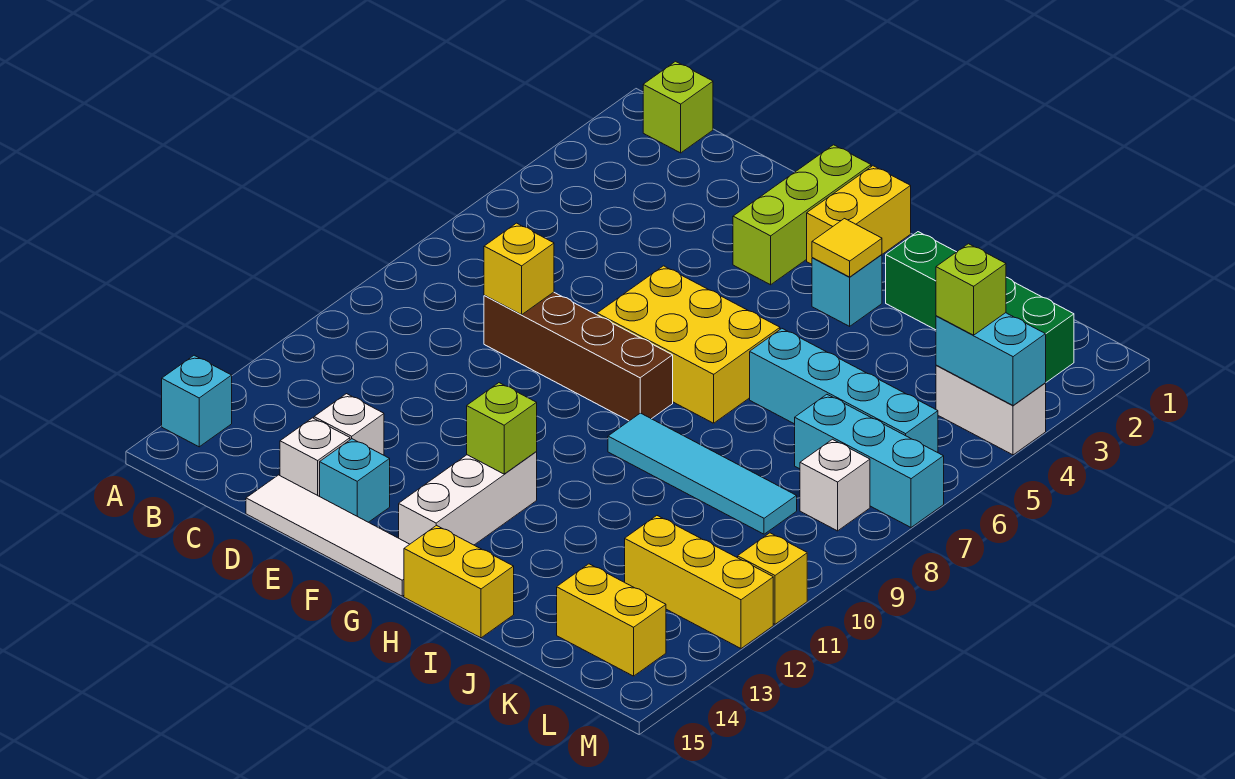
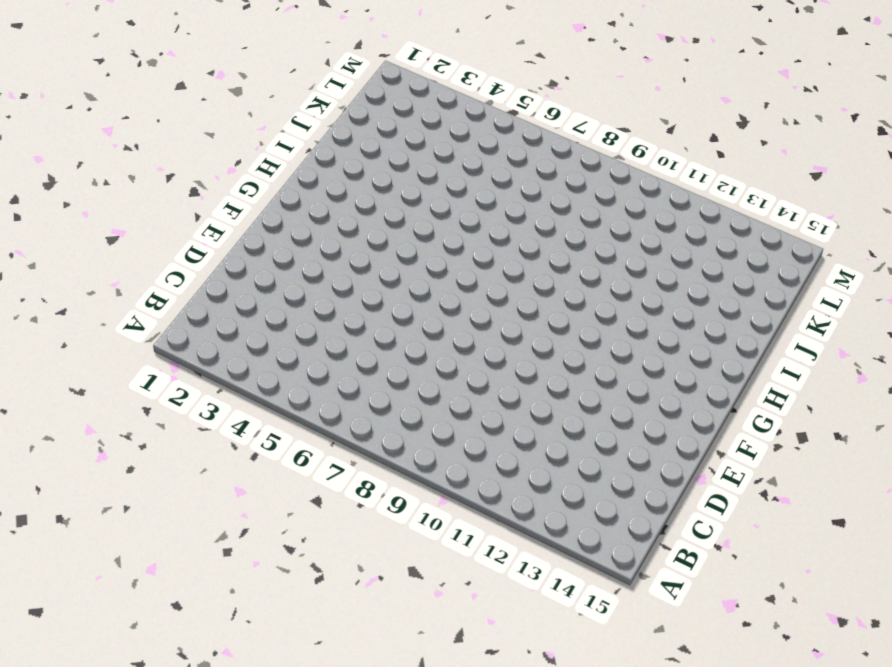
none -> cyan brick A14 level 1
none -> lime brick B1 level 1
none -> brown brick D8:G8 level 1

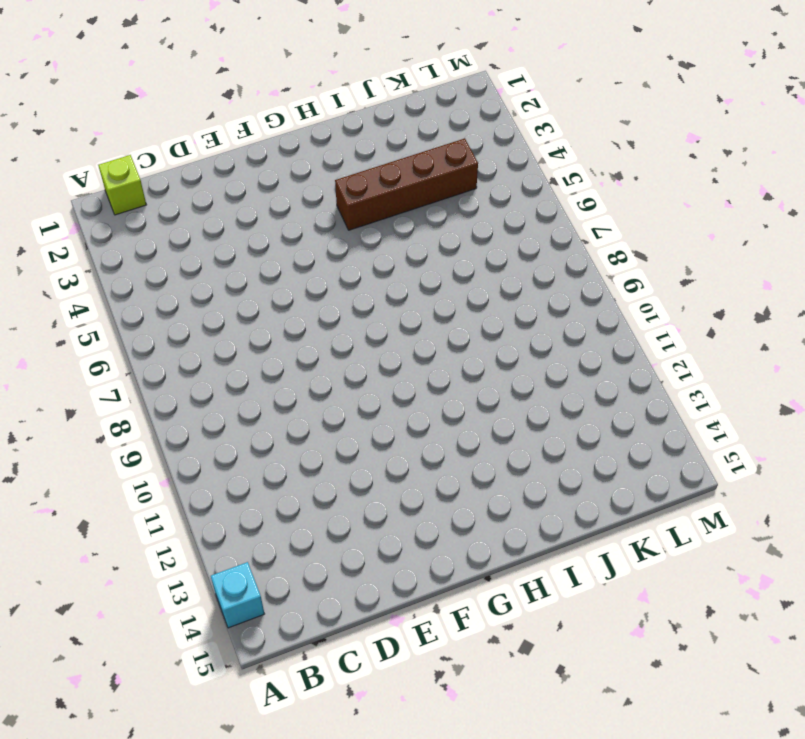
brown brick H4:K4 level 1 -> brown brick D8:G8 level 1
none -> white brick D13 level 1
none -> white brick D14 level 1
none -> white tile D15:G15 level 1

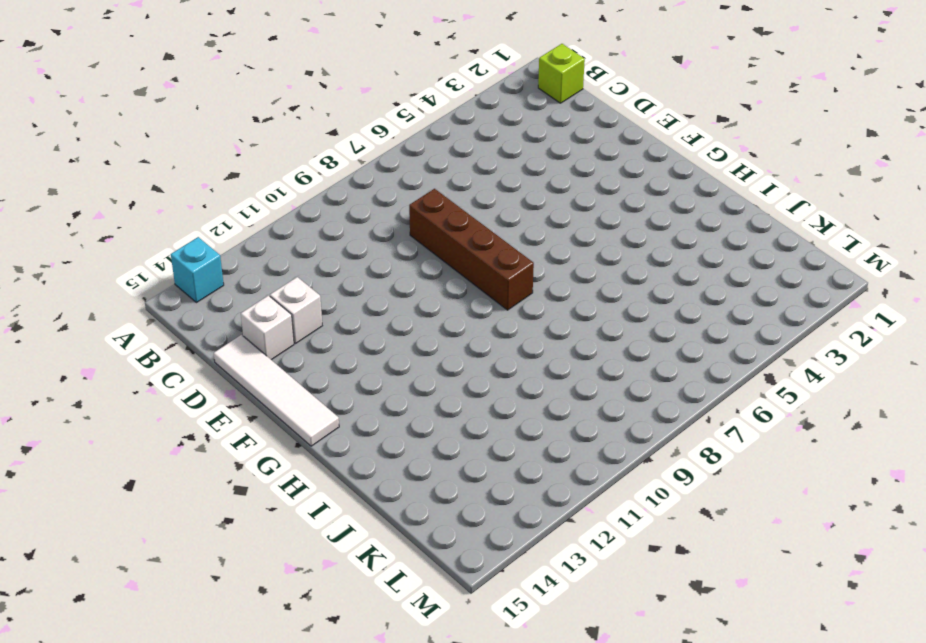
none -> cyan brick E14 level 1
none -> lime brick F1:F3 level 1
none -> yellow brick F6:H7 level 1

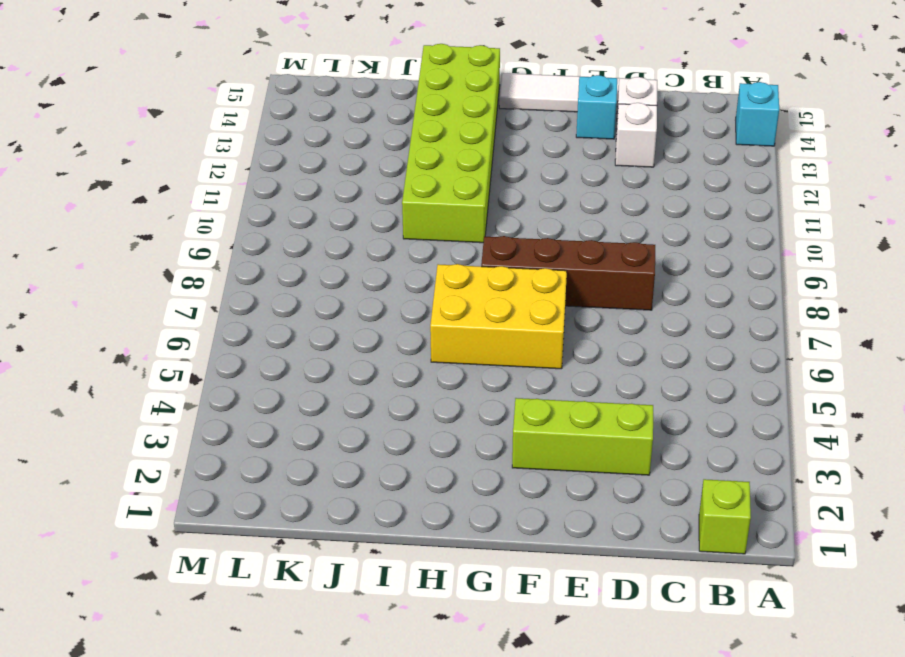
lime brick D3:F3 level 1 -> lime brick F1:F3 level 1
lime brick H10:I15 level 1 -> yellow brick H15:I15 level 1
none -> yellow brick G1:G2 level 1
none -> white brick G12:G14 level 1
none -> cyan brick H3 level 1

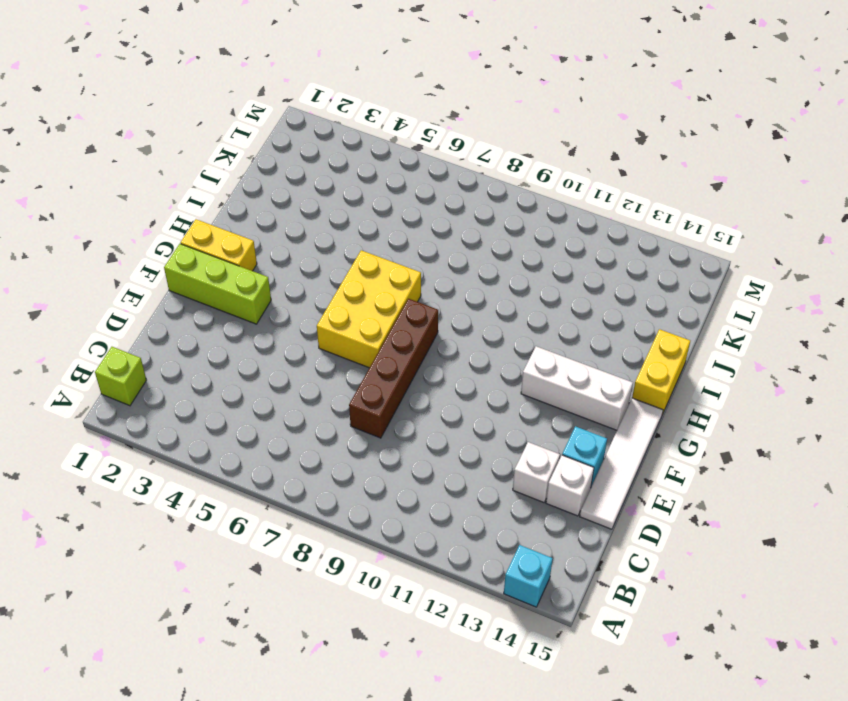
none -> cyan brick H3 level 1
none -> cyan tile H9:K9 level 1
none -> green brick I2:L2 level 1

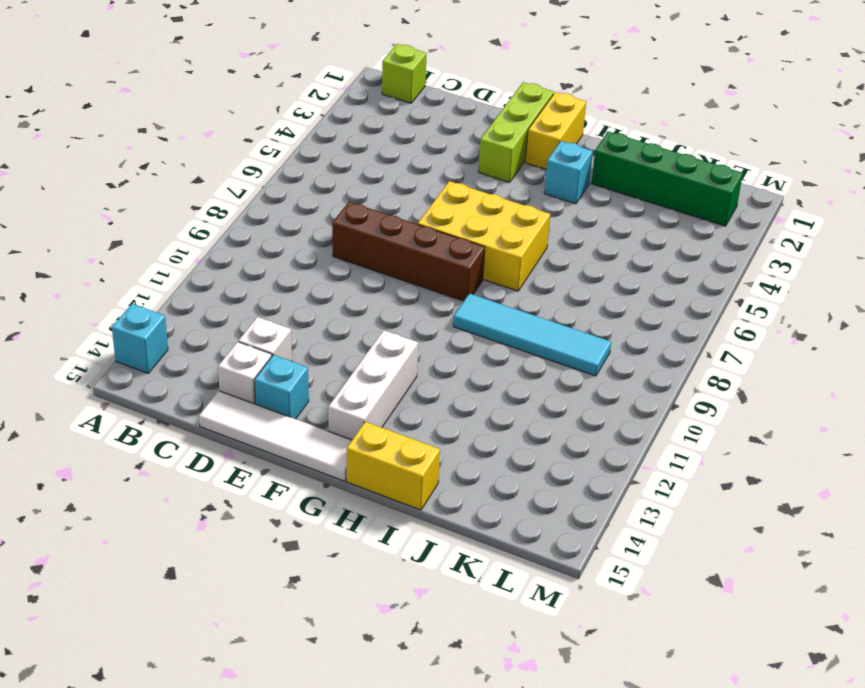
none -> cyan brick I6:L6 level 1
none -> cyan brick K7:M7 level 1
none -> yellow brick K12:M12 level 1

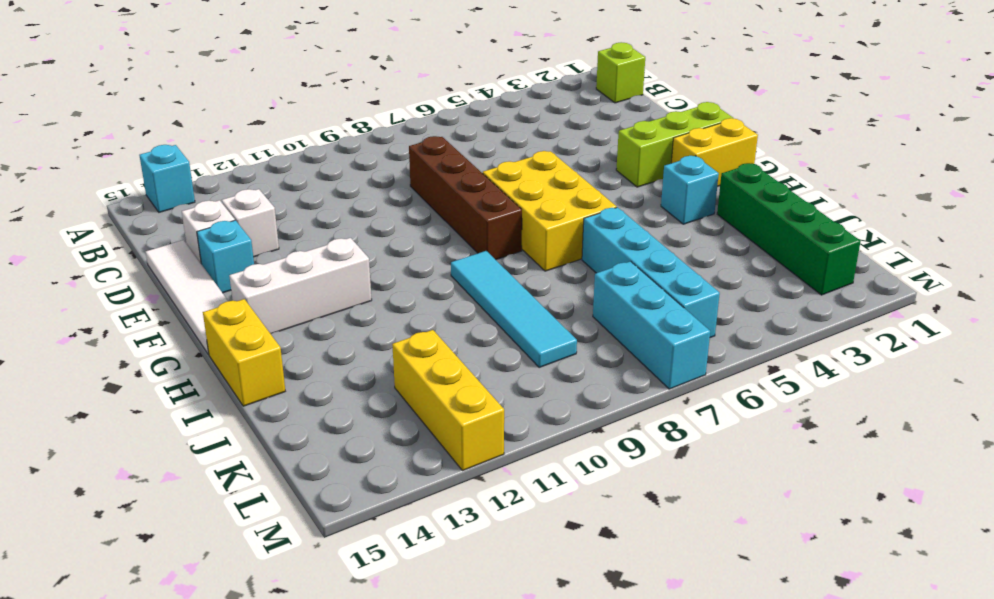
none -> yellow brick K14:L14 level 1
none -> white brick L4:M4 level 1
none -> white brick L8 level 1

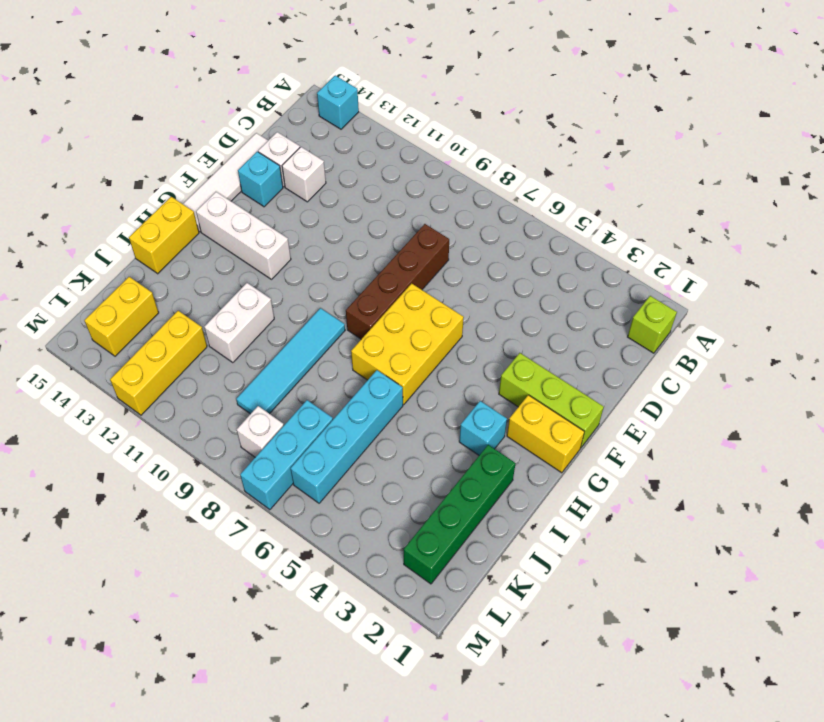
white brick I11:J11 level 1 -> white brick L4:M4 level 1
none -> yellow brick M11 level 1
none -> yellow brick D8 level 2
none -> lime brick G12 level 2

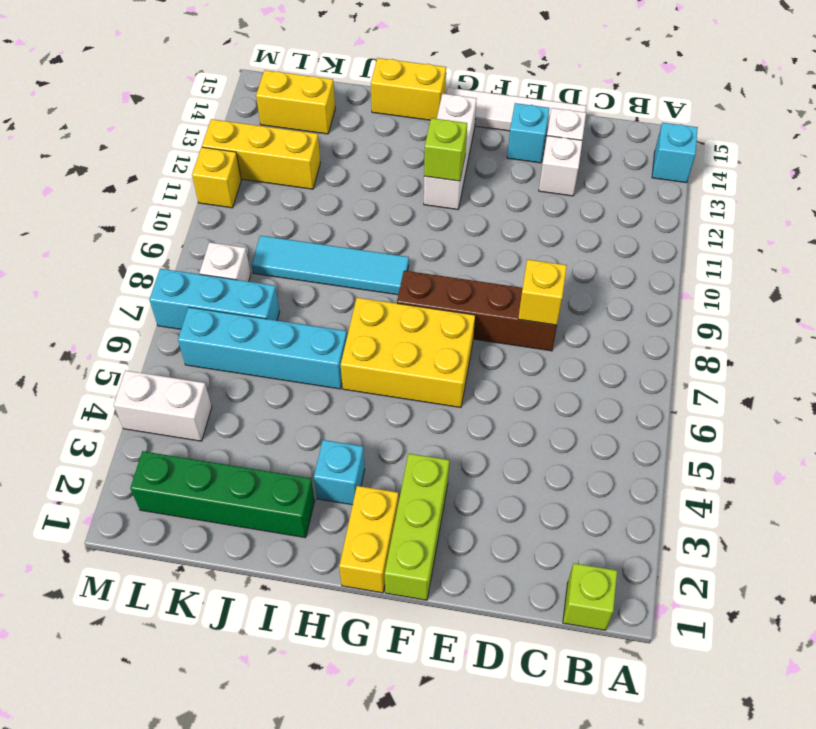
none -> yellow tile H3 level 2
none -> cyan brick L4:M4 level 2
none -> lime brick L4 level 3

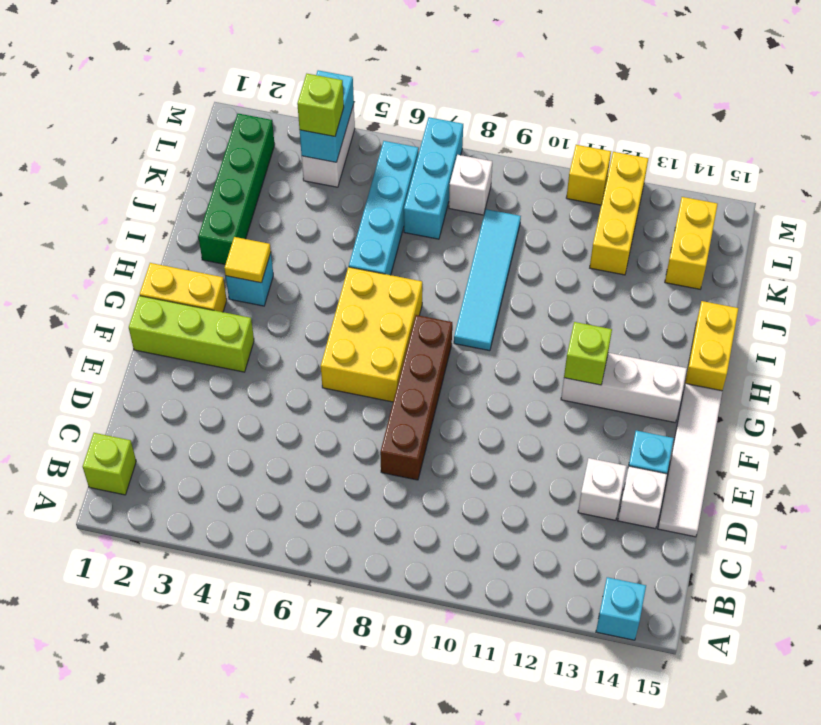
none -> yellow brick D8 level 2

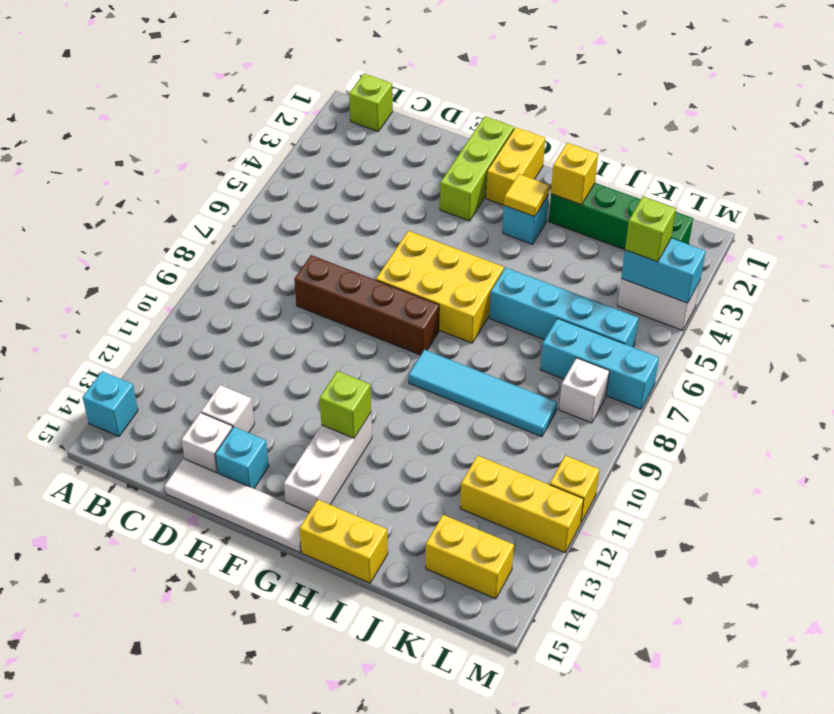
yellow brick I2 level 2 -> yellow brick D8 level 2

